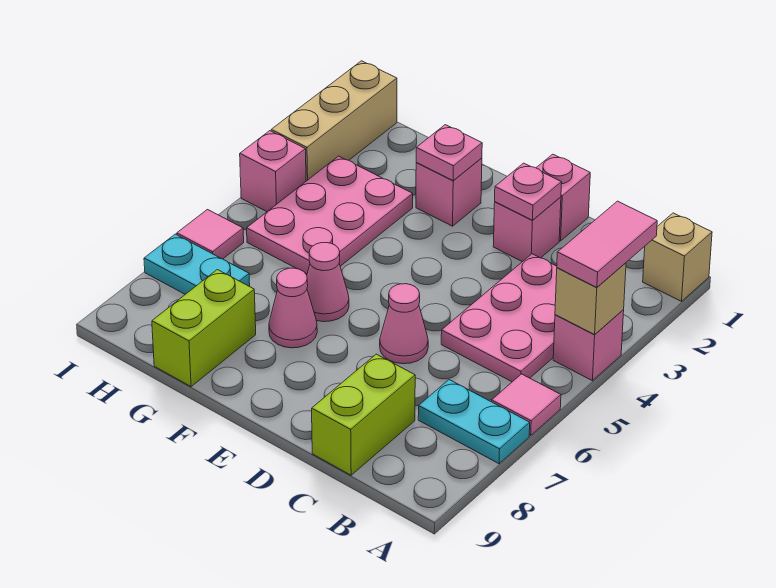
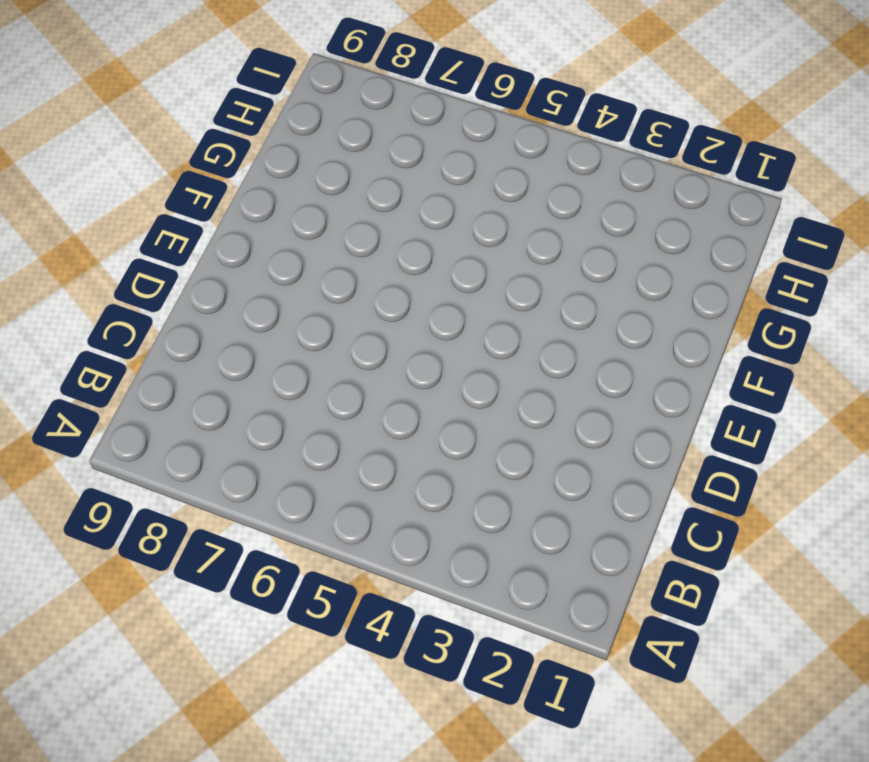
none -> tan brick A1 level 1
none -> pink brick A4 level 1
none -> pink tile A6 level 1

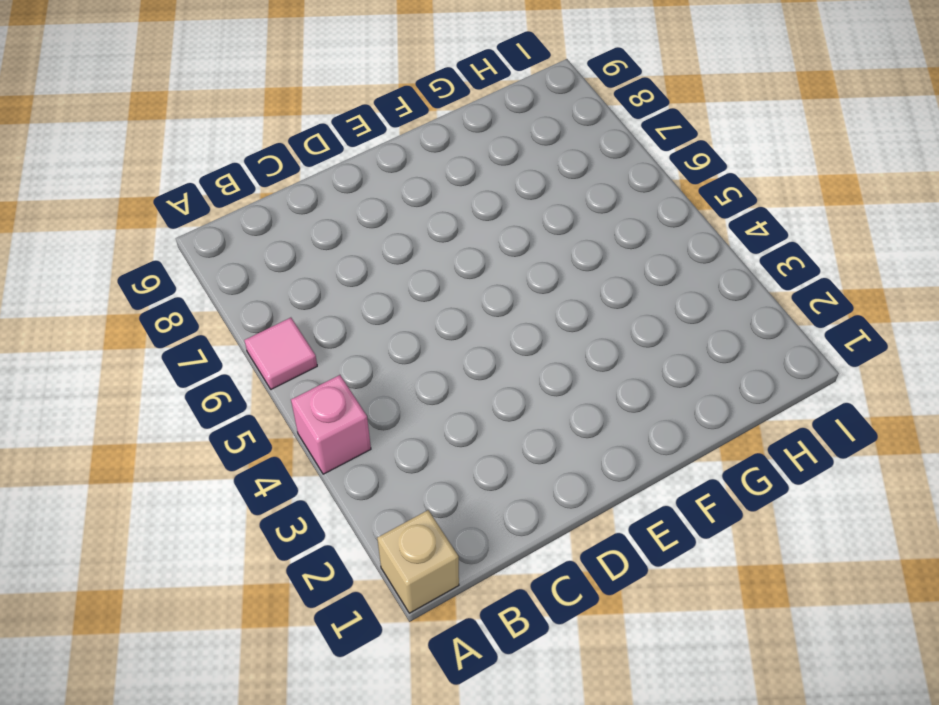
none -> cyan plate A7:B7 level 1
none -> pink plate B3:C5 level 1
none -> lime brick C8:C9 level 1

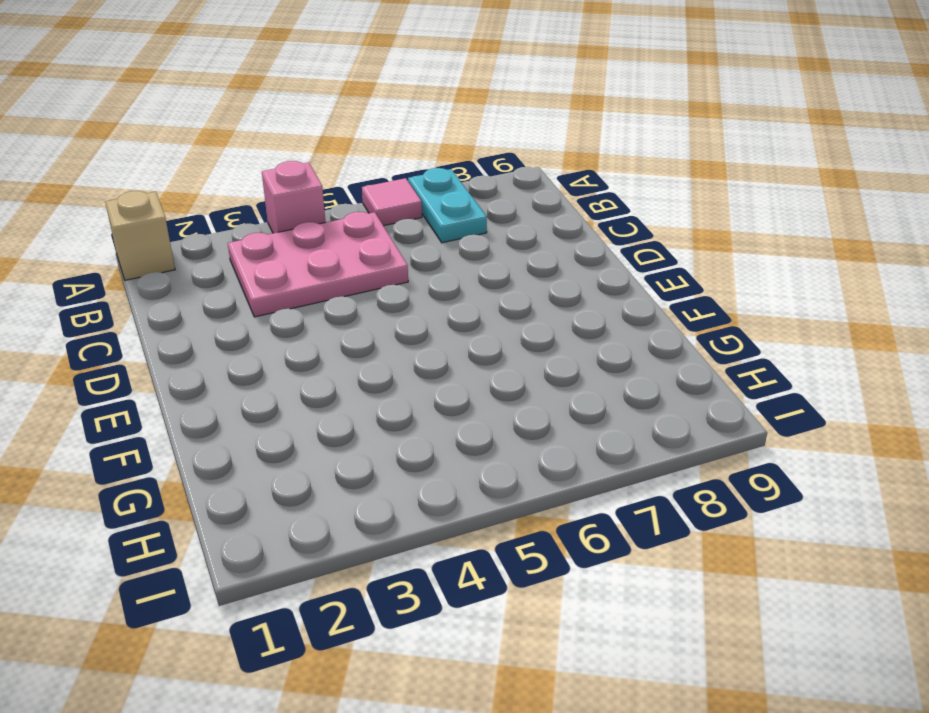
none -> lime brick C8:C9 level 1
none -> pink brick D1 level 1
none -> pink brick D2 level 1

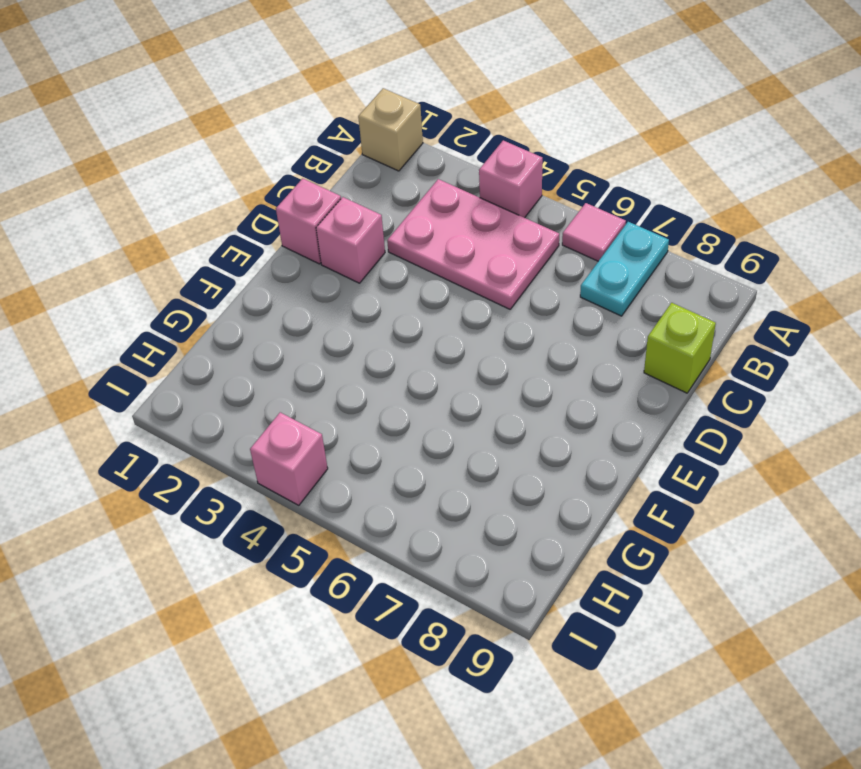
lime brick C9 level 1 -> lime brick C8:C9 level 1
none -> pink cone D6 level 1
none -> pink brick F2 level 1
none -> pink cone F6 level 1

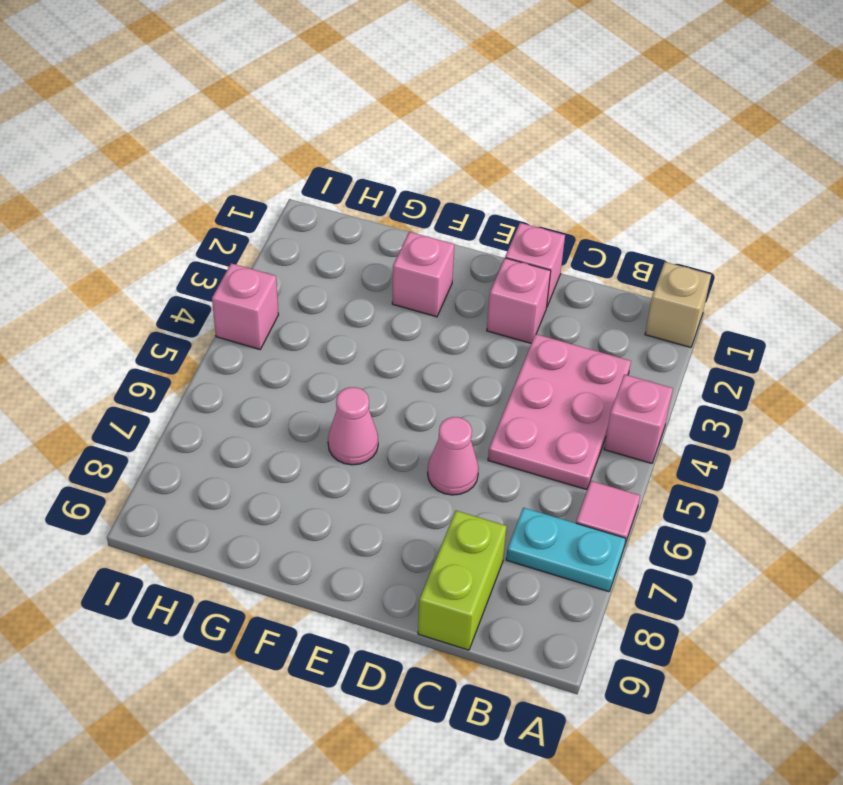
none -> pink cone F7 level 1
none -> pink plate G3:H5 level 1
none -> lime brick G8:G9 level 1

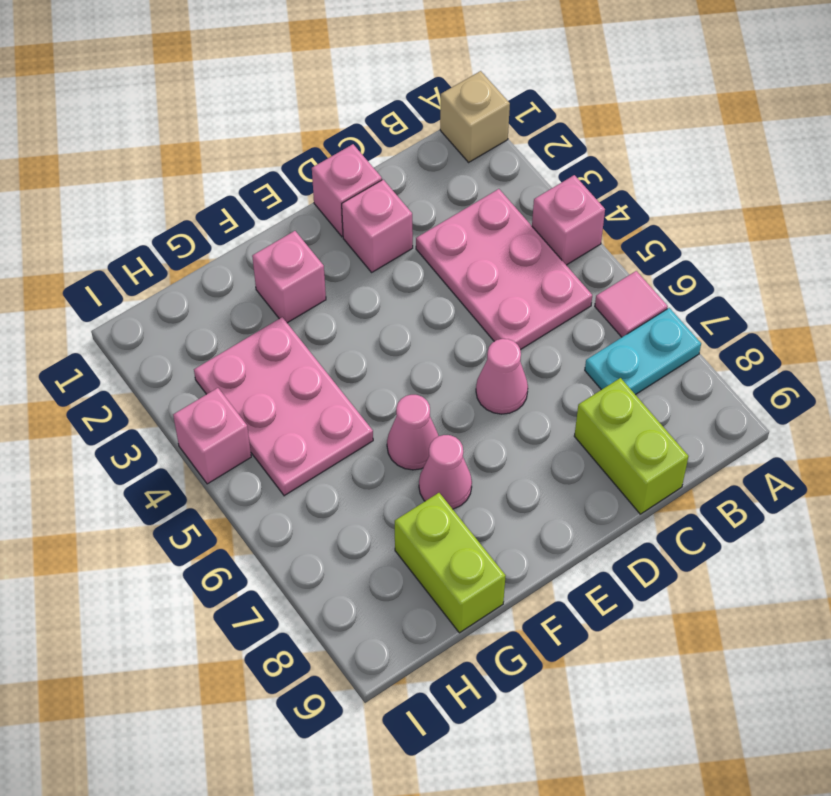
none -> cyan plate H7:I7 level 1
none -> tan brick I1:I3 level 1
none -> pink tile I6 level 1

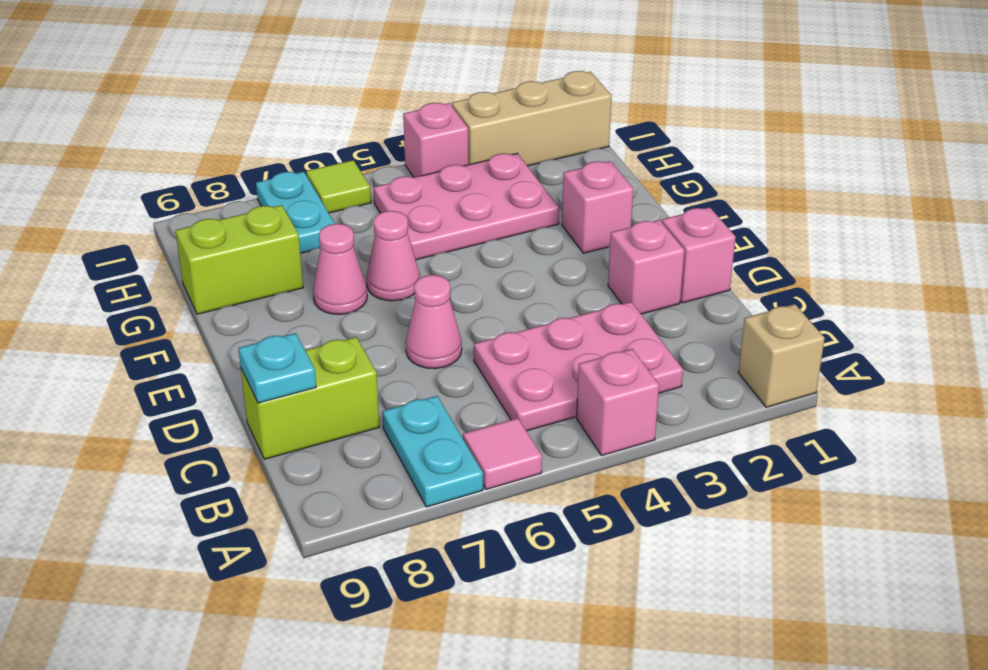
cyan plate C9 level 2 -> none
lime tile I6 level 1 -> pink tile I6 level 1
none -> tan brick A4 level 2
none -> pink plate D2 level 2
none -> pink plate F2 level 2

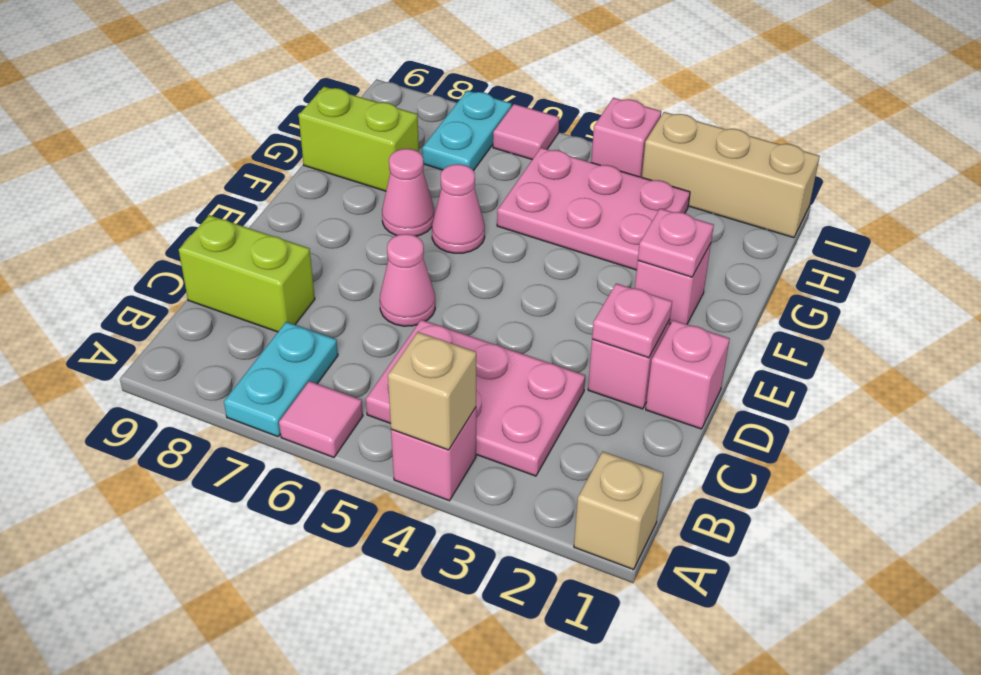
none -> pink tile A3:A4 level 3

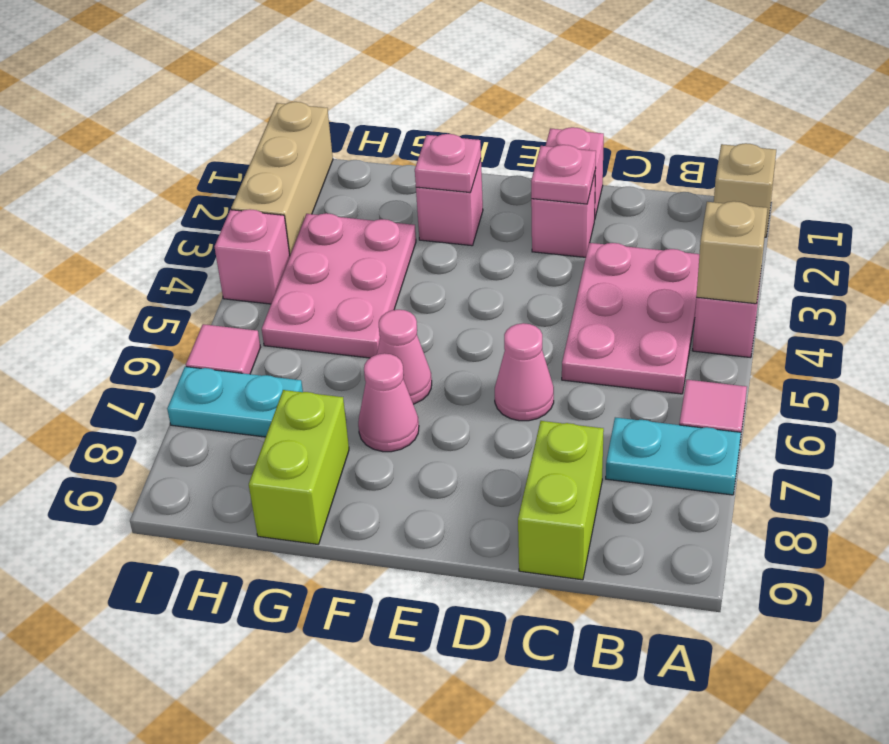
none -> pink tile A3:A4 level 3

